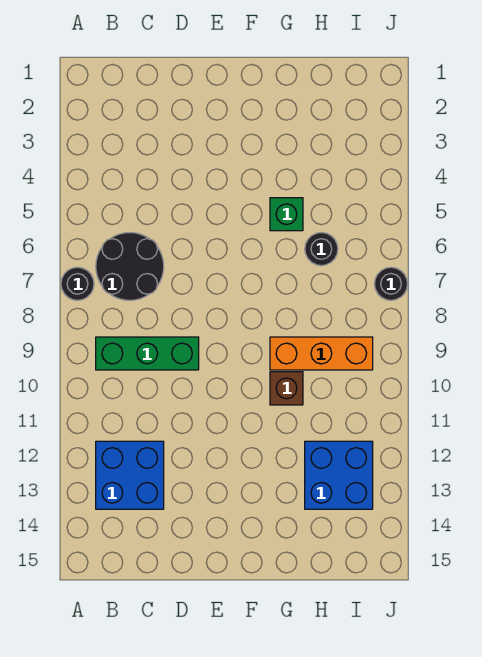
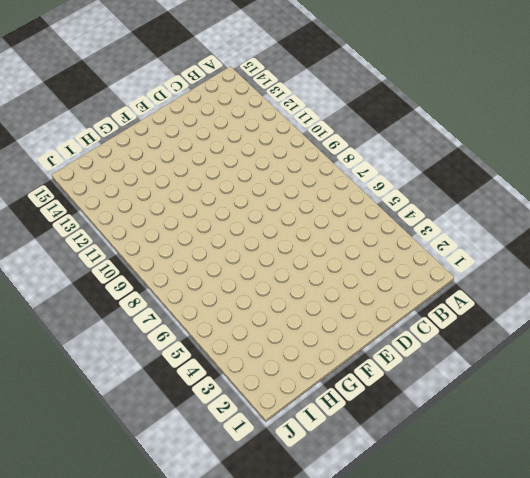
none -> black round brick A7 level 1
none -> black round brick B6:C7 level 1

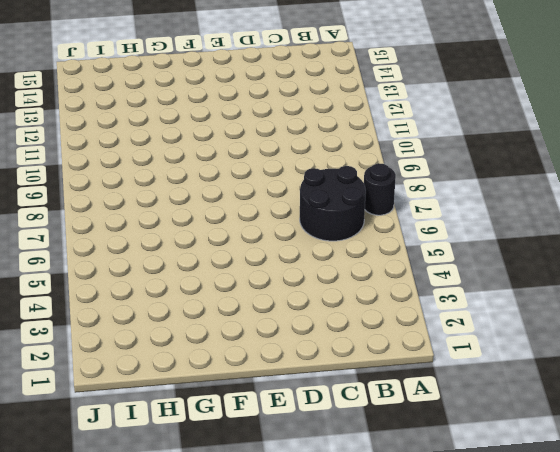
none -> green brick B9:D9 level 1
none -> blue brick B12:C13 level 1

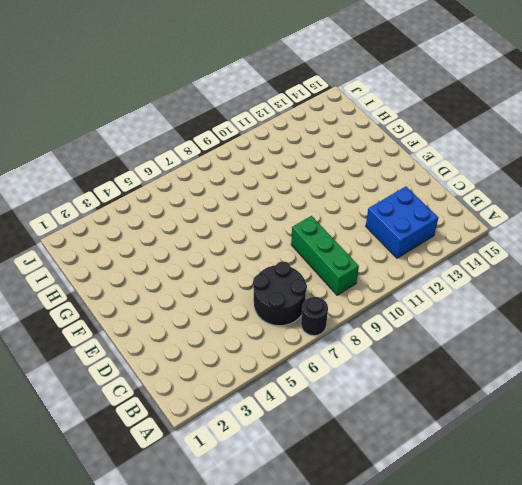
none -> green brick G5 level 1
none -> orange brick G9:I9 level 1

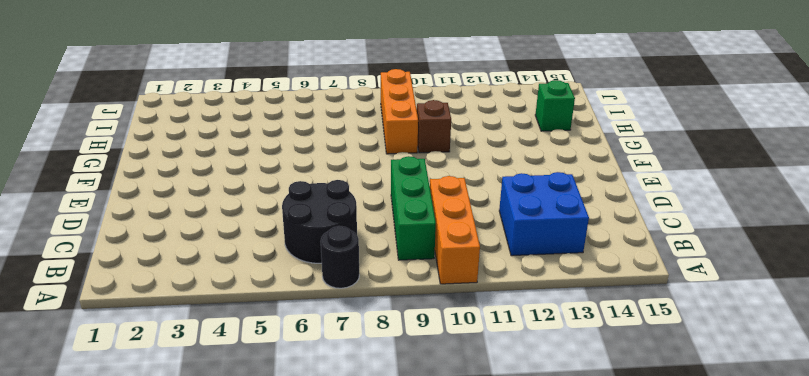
orange brick A10:C10 level 1 -> none
green brick H14 level 1 -> green brick G5 level 1
none -> black round brick H6 level 1
none -> blue brick H12:I13 level 1

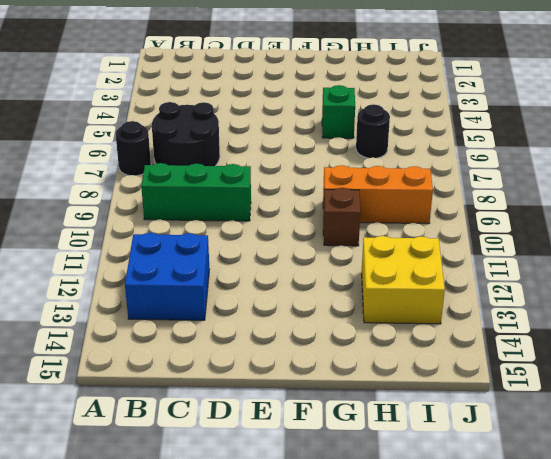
yellow brick H12:I13 level 1 -> blue brick H12:I13 level 1
none -> black round brick J7 level 1

